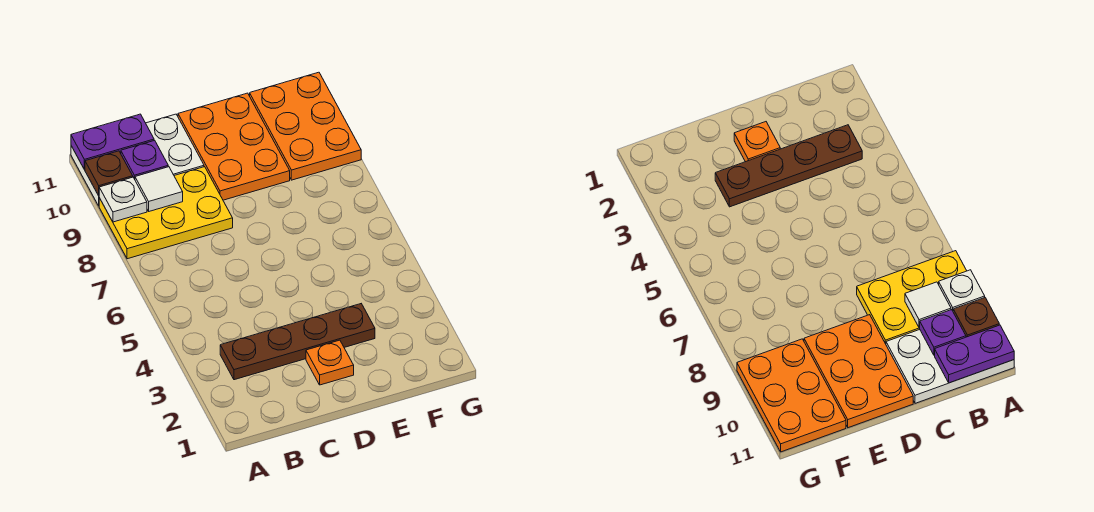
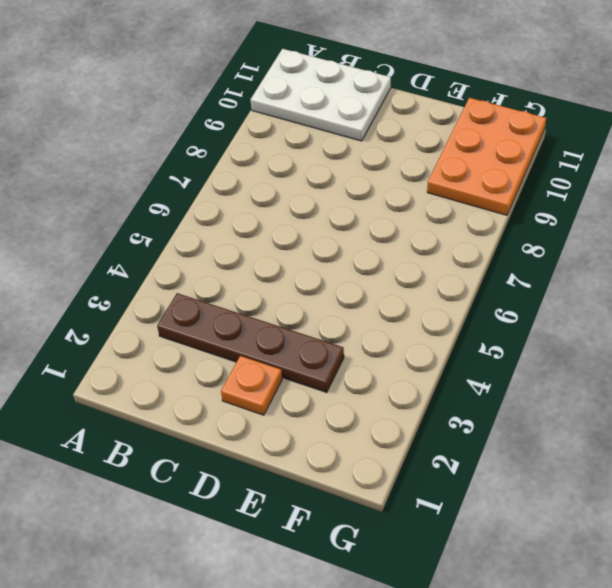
none -> yellow plate A8:C9 level 1
none -> orange plate D9:E11 level 1

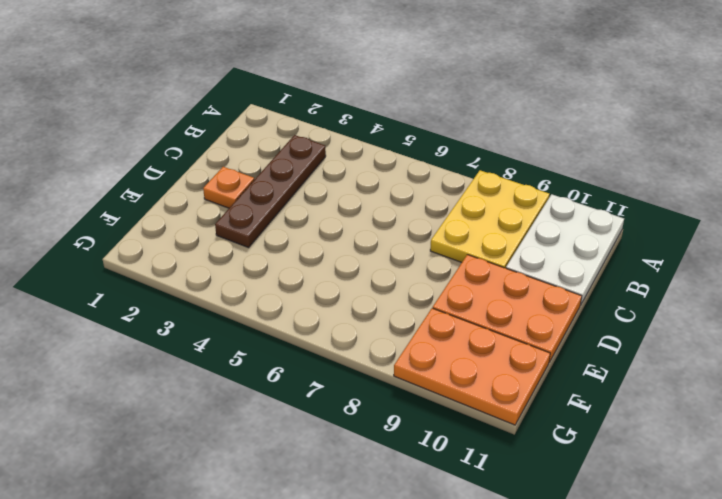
none -> white plate A9 level 2
none -> brown plate A10 level 2

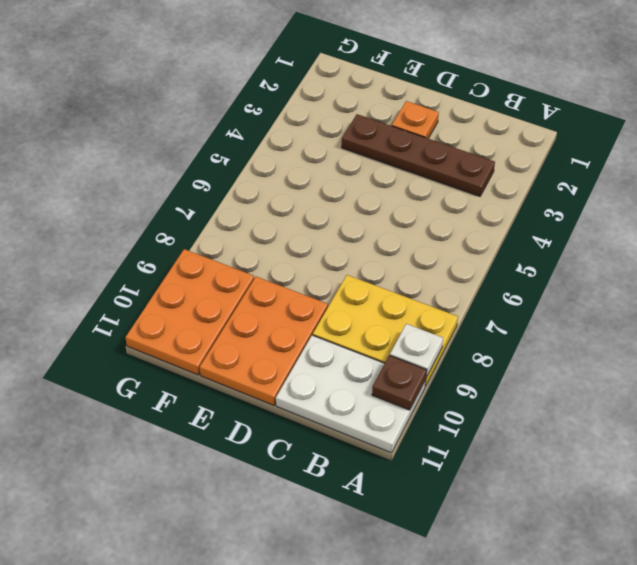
none -> purple plate A11:B11 level 2
none -> white tile B9 level 2

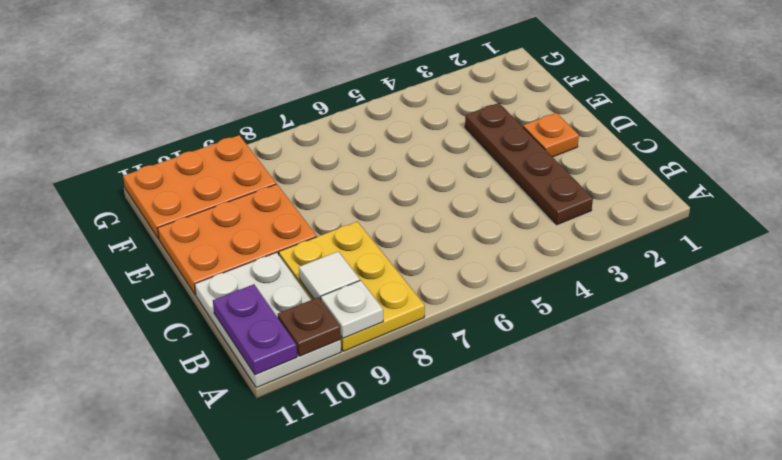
none -> purple plate B10 level 2

